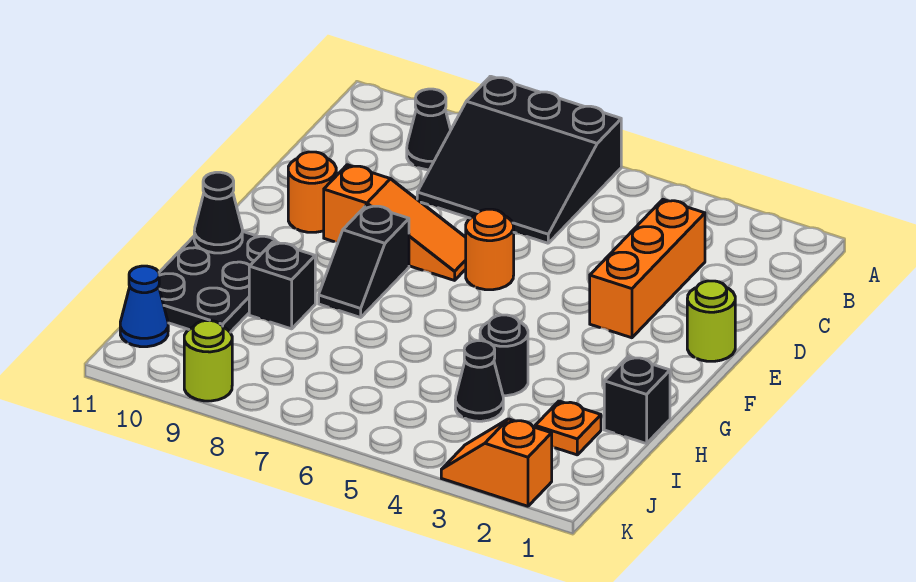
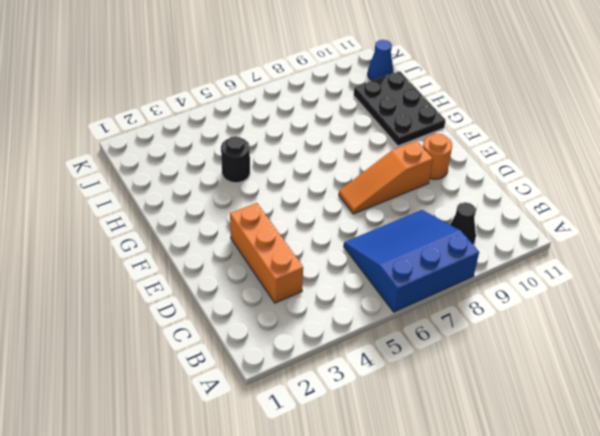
blue slope A6:C8 level 1 top A -> black slope A6:C8 level 1 top A
none -> lime round brick E1 level 1
none -> orange round brick E6 level 1
none -> black slope F8:G8 level 1 top F

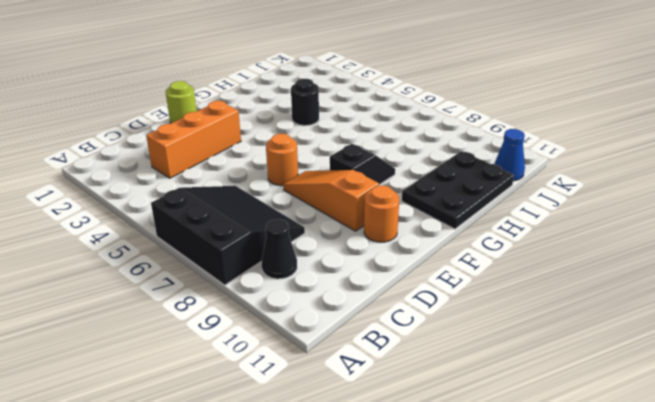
none -> black brick H1 level 1
none -> black brick H9 level 1
none -> orange plate I2 level 1

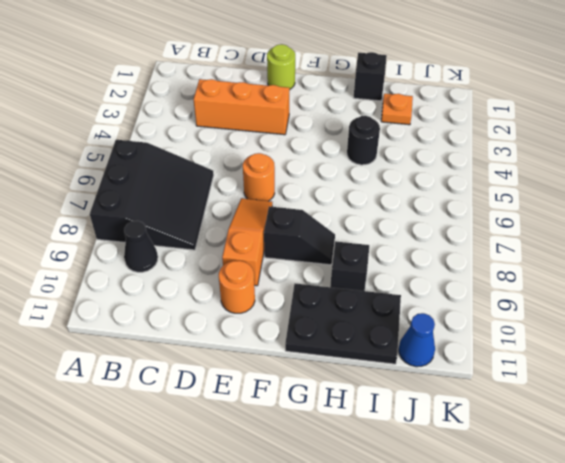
none -> black cone I4 level 1
none -> orange slope K2:K3 level 1 top 2
none -> lime round brick K9 level 1

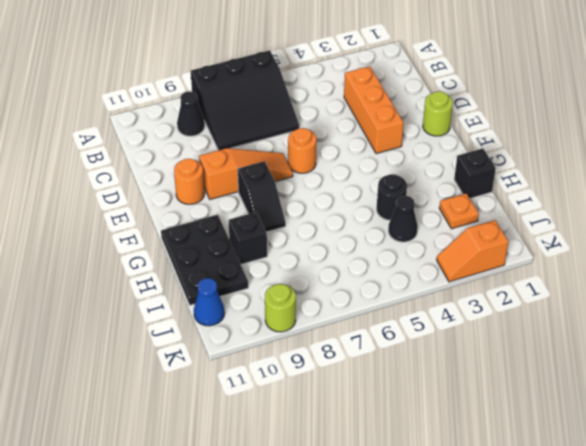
none -> black cone G11 level 2

